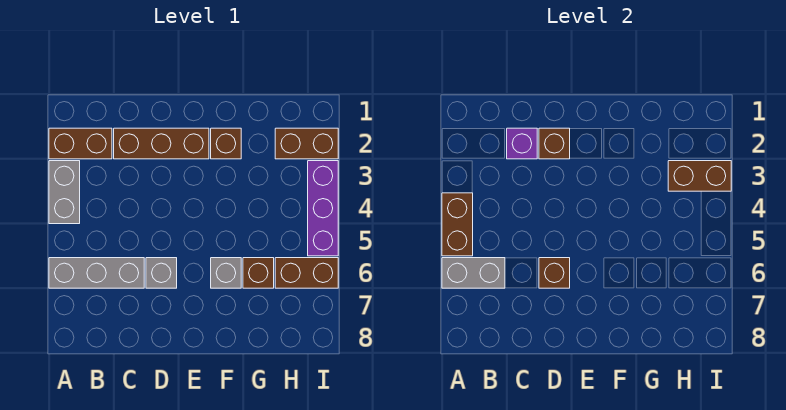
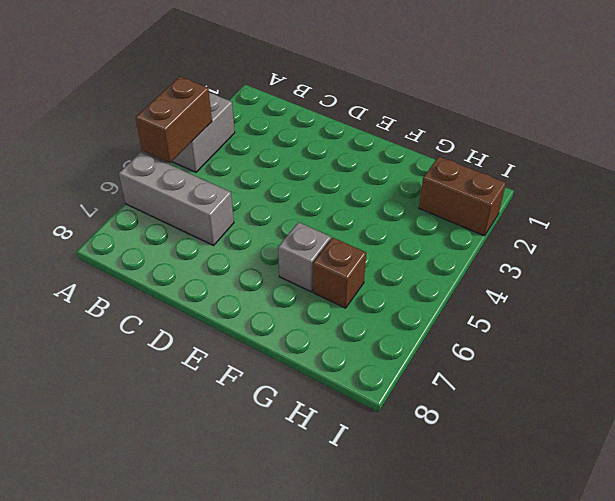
none -> brown brick A2:B2 level 1
none -> brown brick C2:E2 level 1
none -> grey brick D6 level 1

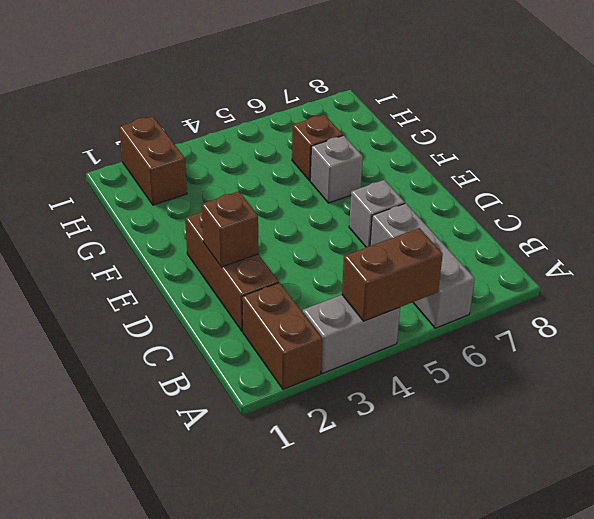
none -> brown brick F2 level 1
none -> brown brick H6:I6 level 1
none -> purple brick I3:I5 level 1

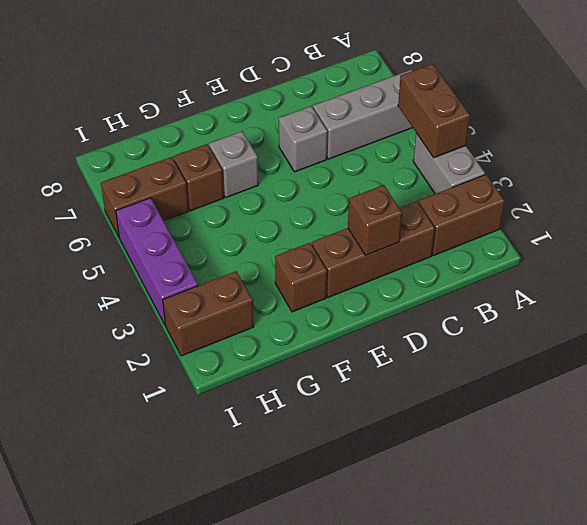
none -> grey brick A6:B6 level 2
none -> purple brick C2 level 2
none -> brown brick D6 level 2

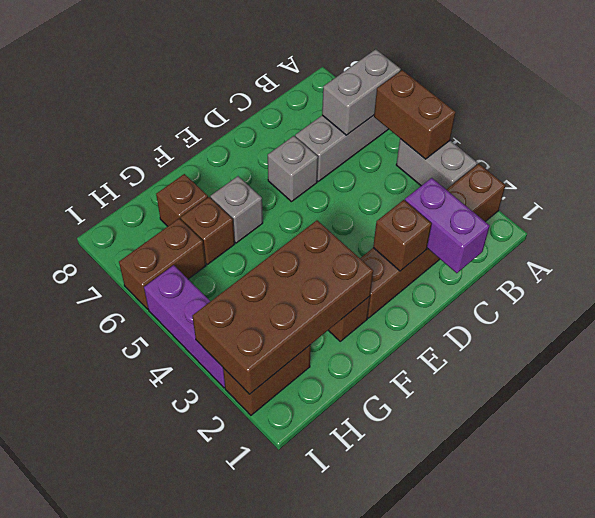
purple brick C1:C2 level 2 -> purple brick C2 level 2
brown brick F2:I3 level 2 -> brown brick H3:I3 level 2
brown brick G7 level 1 -> brown brick D6 level 2

